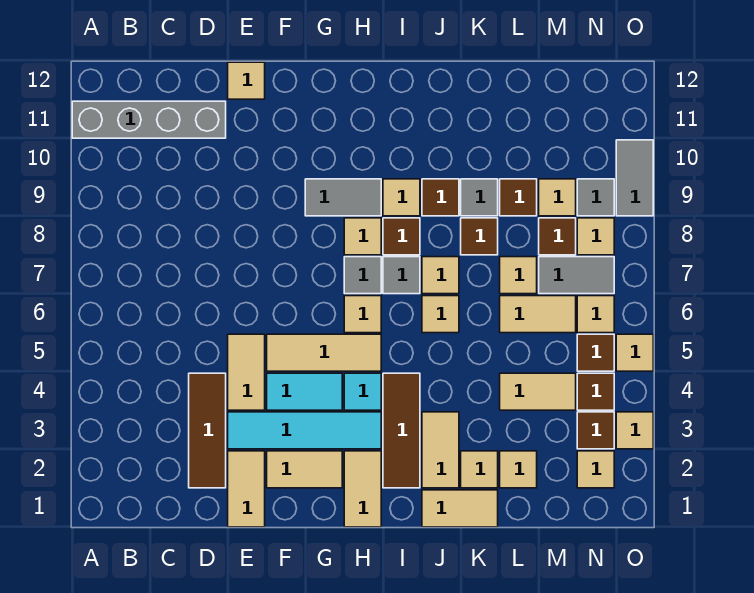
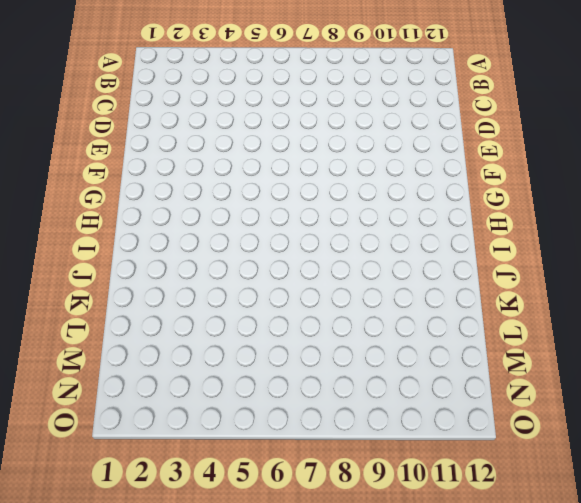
none -> grey brick A11:D11 level 1
none -> brown tile D2:D4 level 1
none -> tan tile E1:E2 level 1
none -> cyan tile E3:H3 level 1

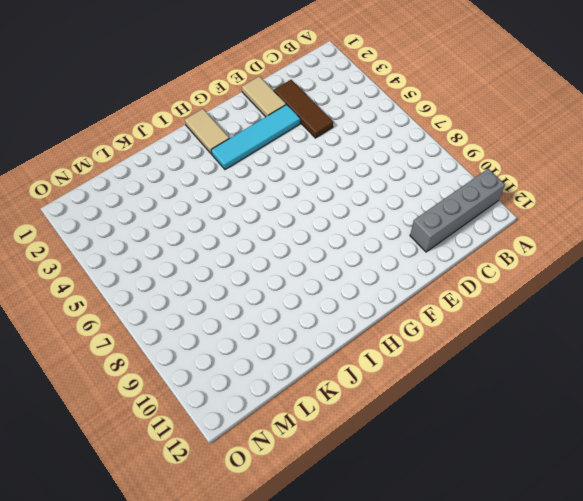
none -> tan tile E4:E5 level 1
none -> tan tile E12 level 1
none -> tan tile F2:G2 level 1
none -> cyan tile F4:G4 level 1

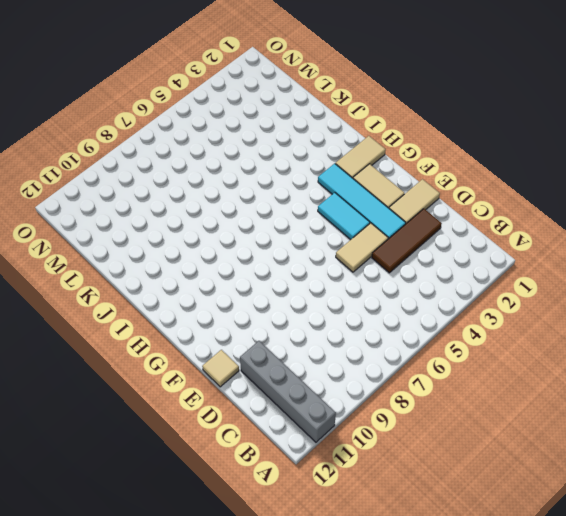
none -> tan tile F5:H5 level 1
none -> grey tile G9:H9 level 1
none -> cyan tile H4 level 1
none -> tan tile H6 level 1

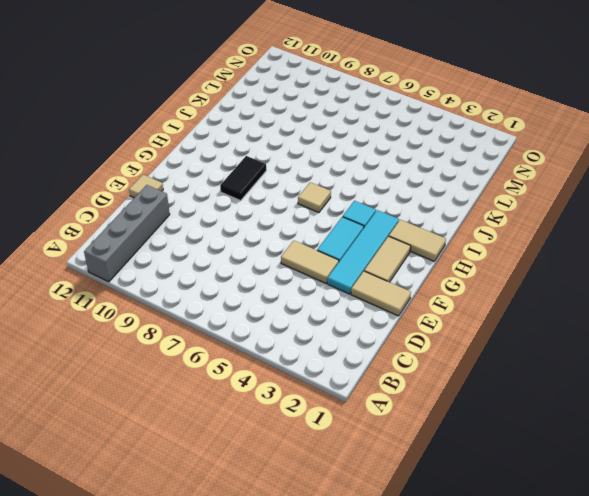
black tile G9:H9 level 1 -> grey tile G9:H9 level 1
none -> brown tile D2:D4 level 1
none -> tan tile F5:H5 level 1
none -> grey tile H7 level 1
none -> tan tile H8 level 1

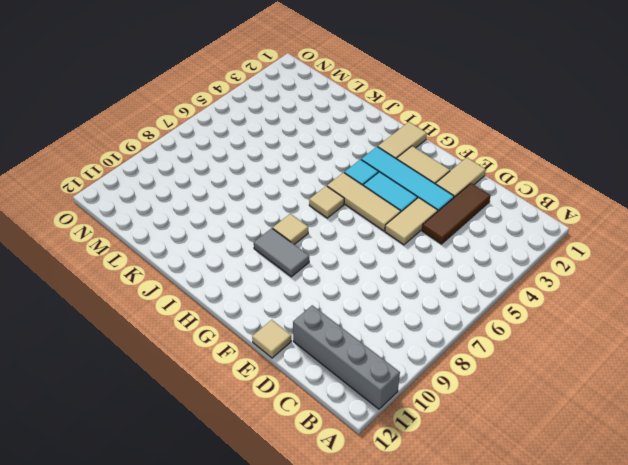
none -> grey tile H7 level 1
none -> brown tile I2:I4 level 1
none -> grey tile I7 level 1
none -> brown tile I8 level 1

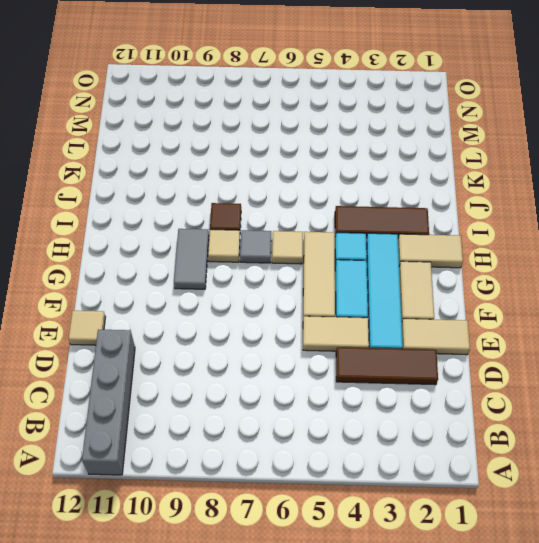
none -> grey tile I7 level 1
none -> tan tile I9 level 1
none -> tan tile J1:K1 level 1
none -> tan tile J2:J3 level 1

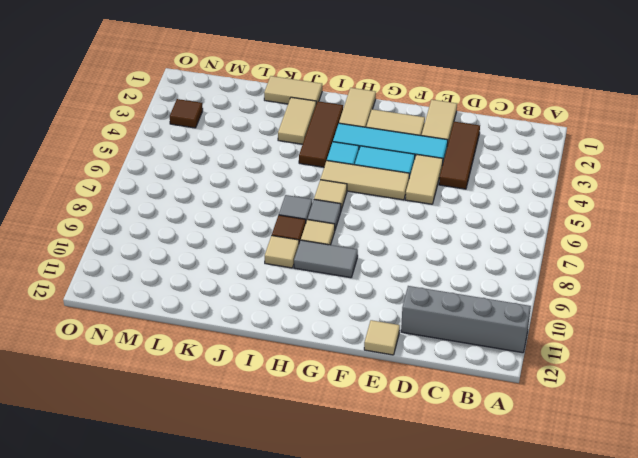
none -> tan tile J6 level 1
none -> tan tile J7 level 1
none -> brown tile J9 level 1
none -> tan tile K2 level 1

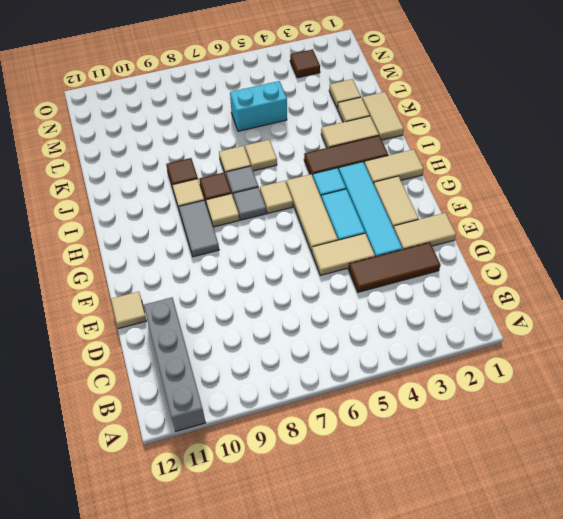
cyan brick L5:L6 level 1 -> tan tile L6:M6 level 1
none -> brown tile K8 level 1
none -> grey tile K9 level 1
none -> tan tile L4:M4 level 1
none -> tan tile L7 level 1

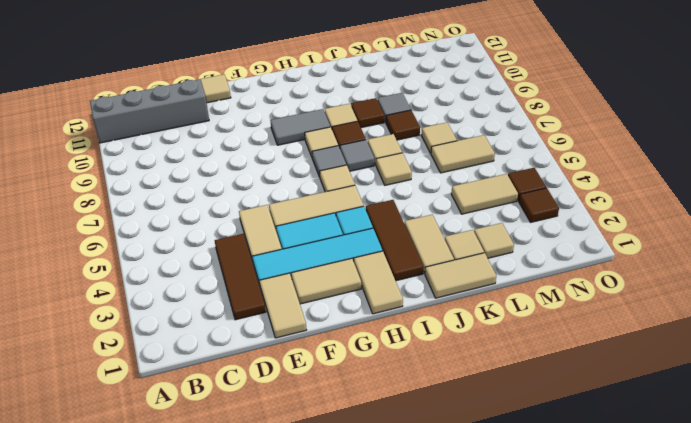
none -> brown tile L9 level 1
none -> grey tile M7:N7 level 1
none -> brown tile M8 level 1
none -> tan tile M9 level 1

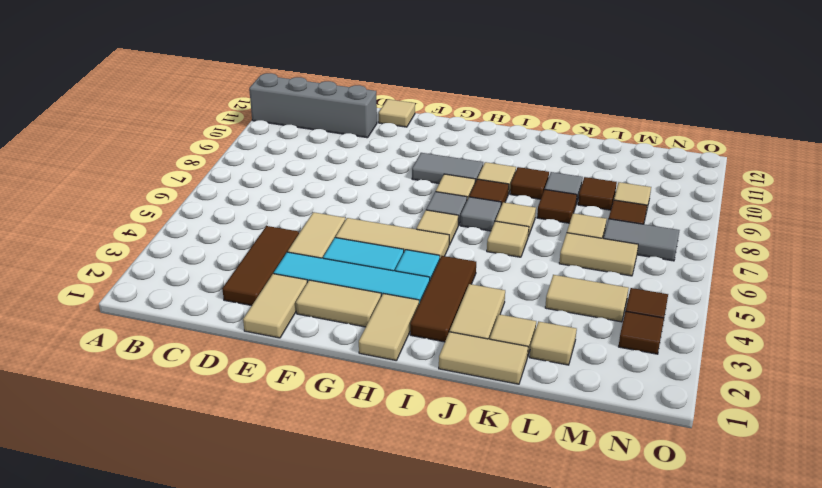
none -> tan tile N2 level 1
none -> brown tile N5 level 1
none -> tan tile N6 level 1
none -> tan tile N8 level 1

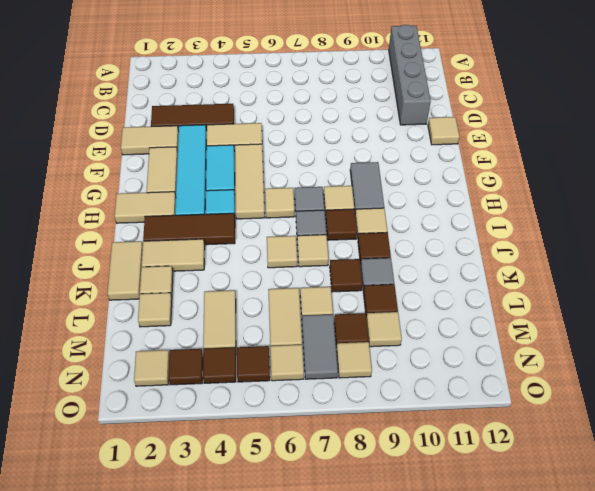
none -> grey tile N9 level 1
none -> tan tile O3 level 1
none -> tan tile O5 level 1
none -> grey tile O9:O10 level 1

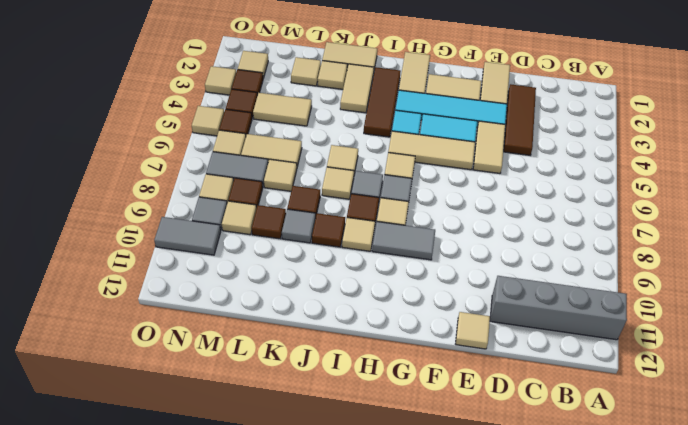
grey tile N10:O10 level 1 -> grey tile O9:O10 level 1

